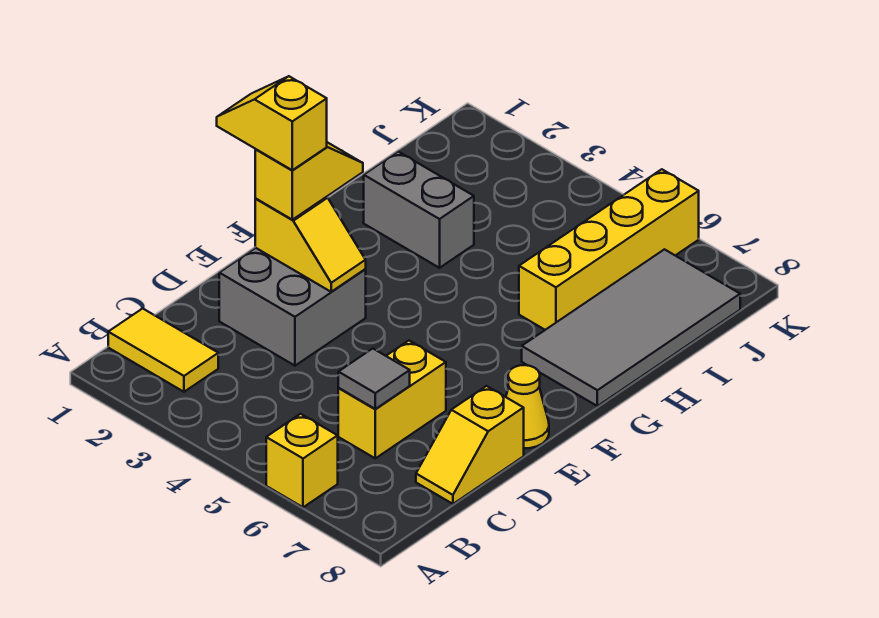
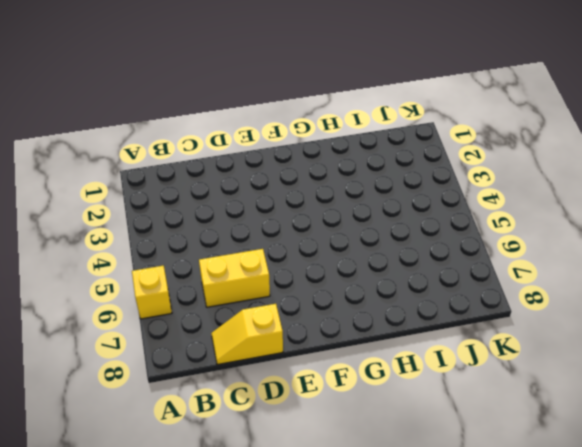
none -> yellow tile B1:B2 level 1
none -> grey brick D2:E3 level 1
none -> yellow cone E8 level 1

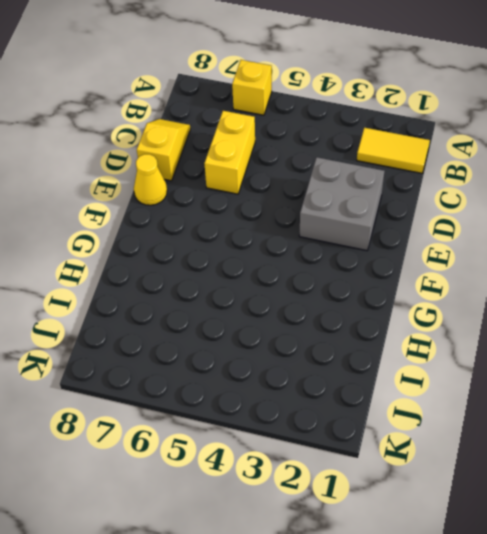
none -> grey tile G7:J8 level 1
none -> grey brick H2:H3 level 1
none -> yellow brick H6:K6 level 1

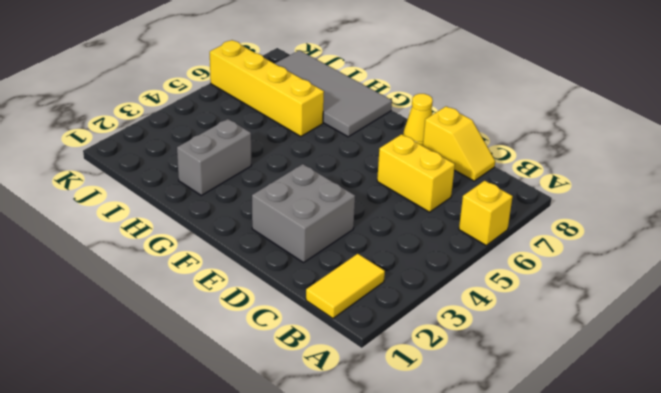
none -> grey tile C6 level 2
none -> yellow slope E2:E3 level 2 top 2
none -> yellow slope E2:F2 level 3 top E

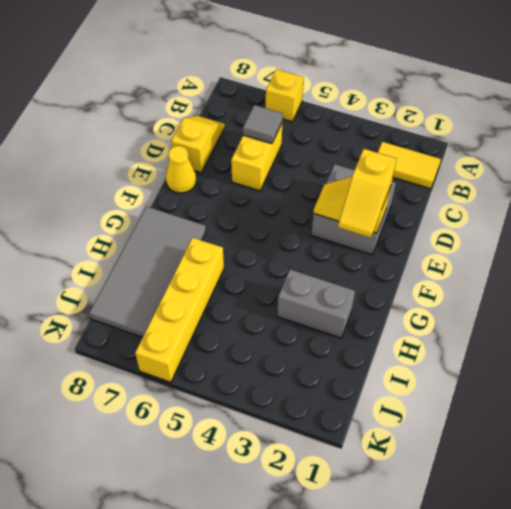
none -> yellow slope E1:E2 level 4 top 2

